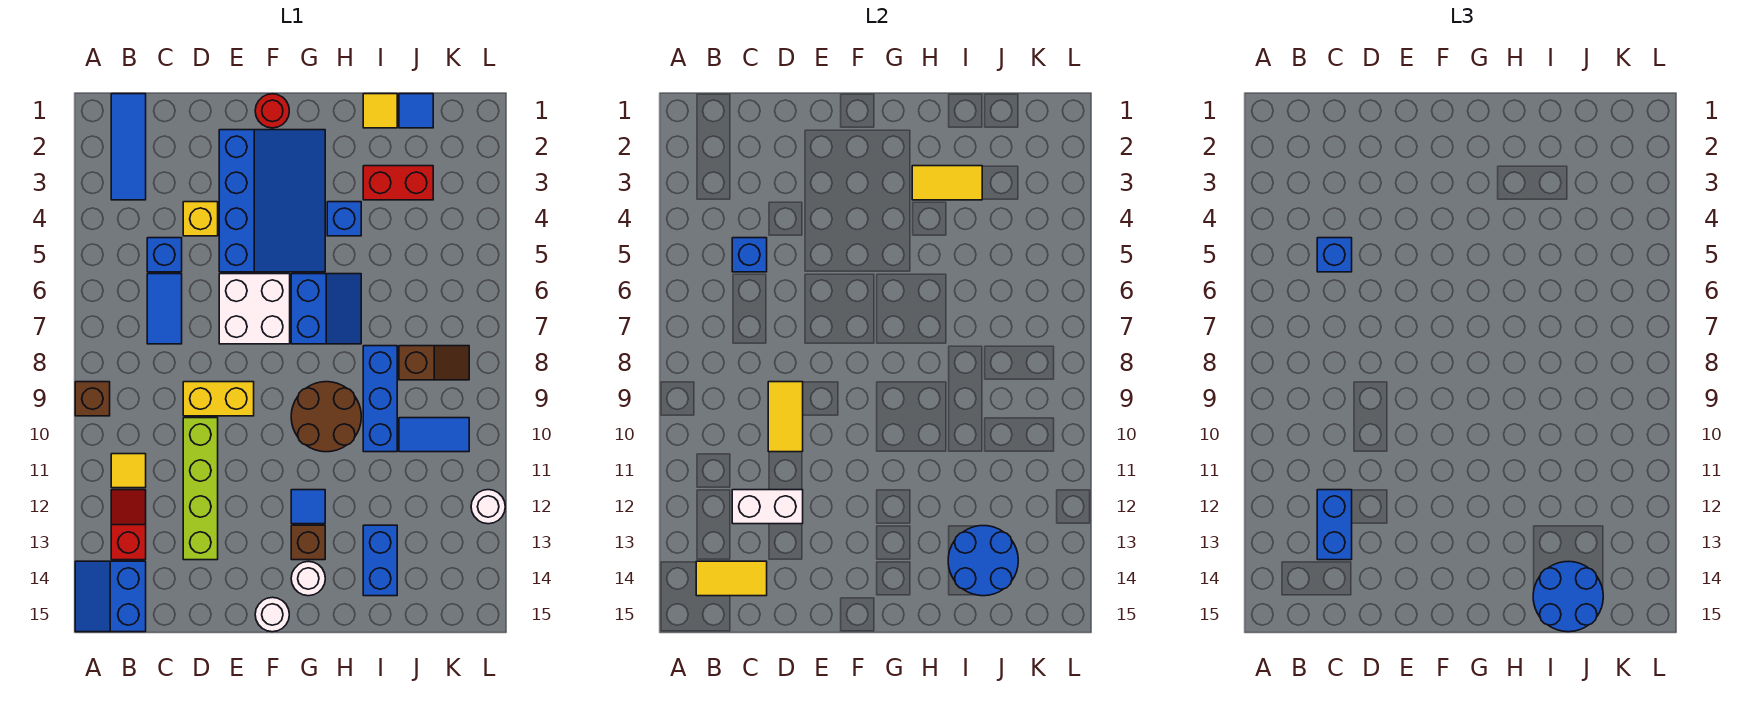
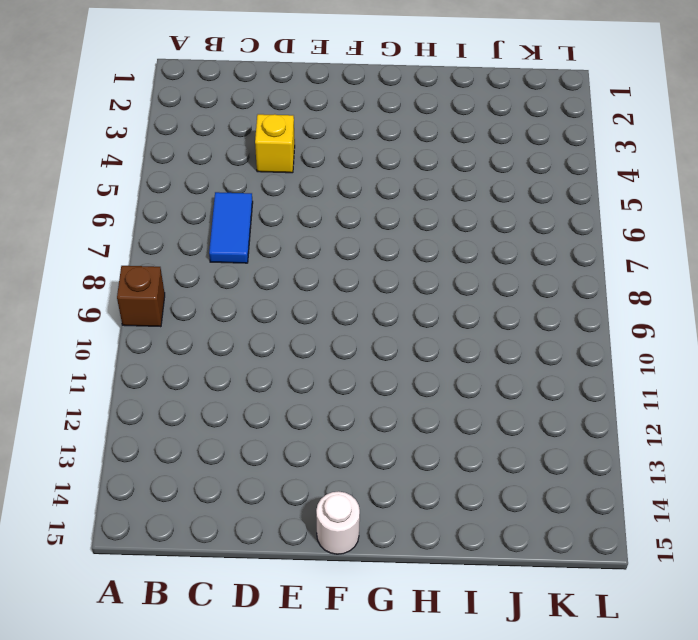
none -> blue slope A14:B15 level 1 top B
none -> blue tile B1:B3 level 1
none -> yellow tile B11 level 1
none -> red slope B12:B13 level 1 top 13

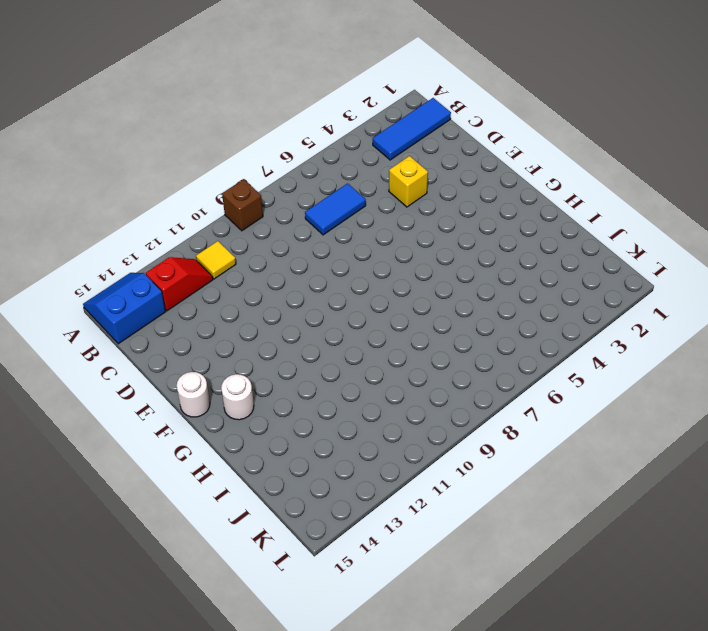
none -> blue brick C5 level 1
none -> yellow brick D9:E9 level 1
none -> lime brick D10:D13 level 1
none -> blue slope E2:G5 level 1 top E

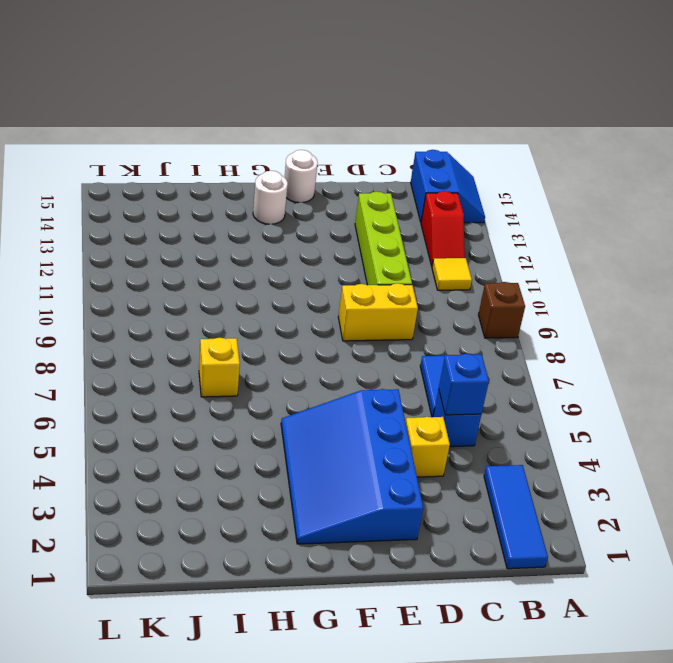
yellow brick I7 level 1 -> none
none -> white brick E6:F7 level 1
none -> red round brick F1 level 1
none -> blue slope G6:H7 level 1 top G
none -> brown round brick G9:H10 level 1

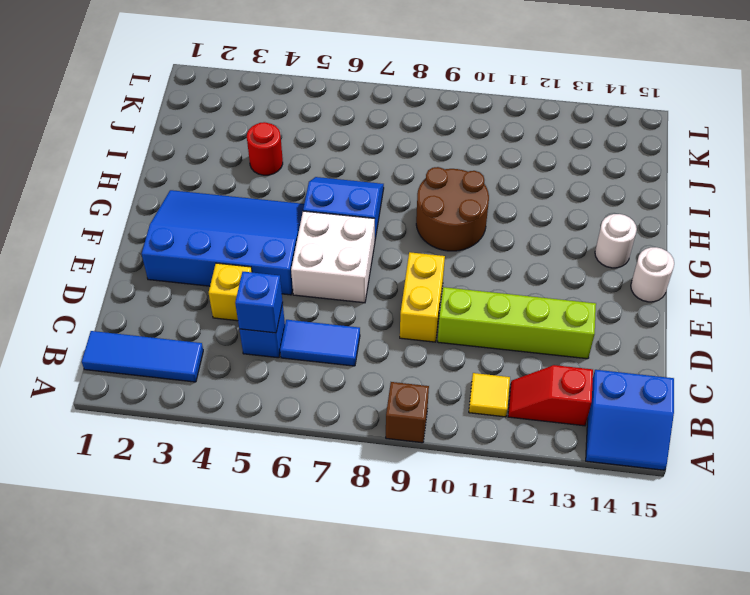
red round brick I4 level 1 -> red round brick F1 level 1
none -> blue tile G12 level 1
none -> brown brick G13 level 1
none -> blue brick H4 level 1
none -> yellow tile I1 level 1

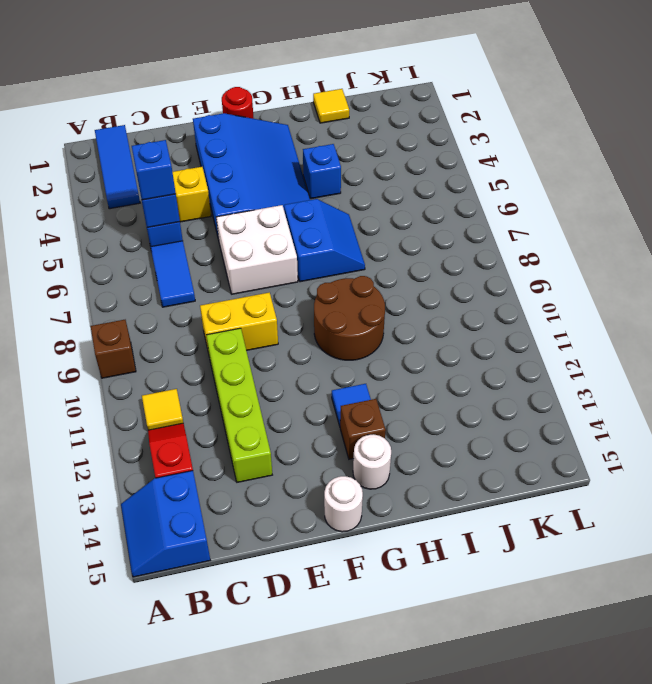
none -> red brick I3:J3 level 1
none -> blue brick I8:I10 level 1
none -> blue brick I13:I14 level 1
none -> blue tile J1 level 1

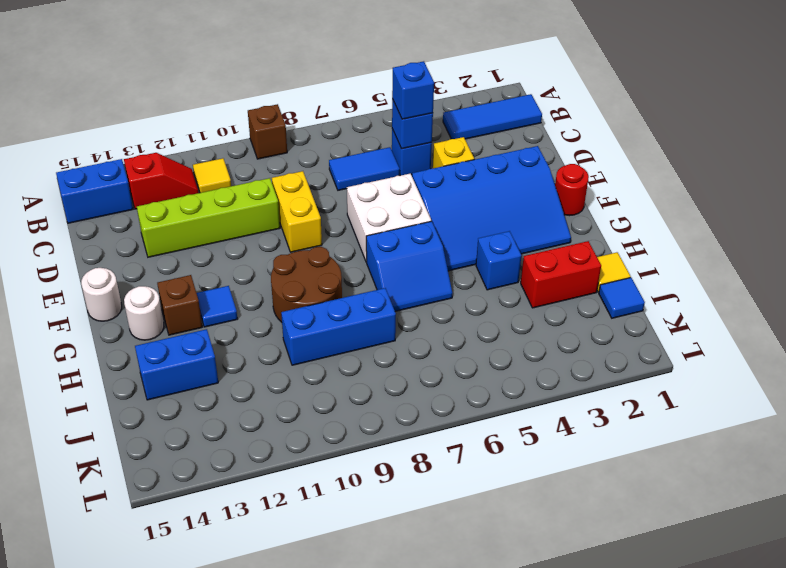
red brick I2:I3 level 1 -> red brick I3:J3 level 1
none -> brown slope J8:K8 level 1 top J
none -> blue tile J10:K10 level 1
none -> white round brick L12 level 1
none -> yellow tile B14:C14 level 2

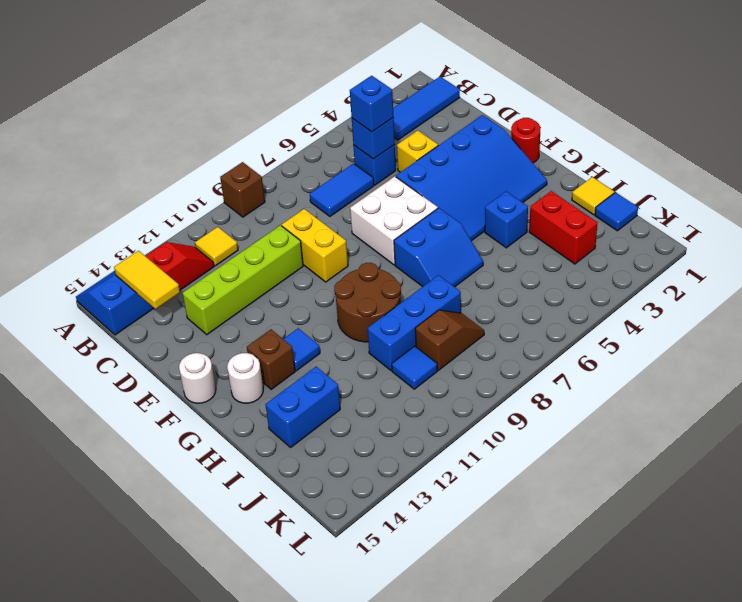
brown slope J8:J9 level 1 top 9 -> brown slope J8:K8 level 1 top J
blue tile J10 level 1 -> blue tile J10:K10 level 1
none -> white round brick L12 level 1
none -> white brick C12:D12 level 2
none -> yellow tile D9:D10 level 2
none -> yellow tile H3:I3 level 2

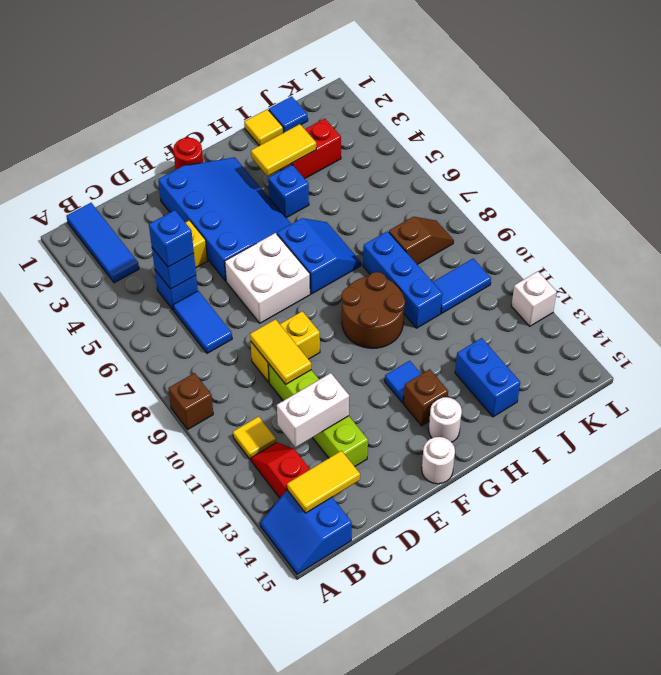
white brick L12 level 1 -> white round brick L12 level 1
none -> blue round brick I13:J14 level 2
none -> blue brick C12:C13 level 3
none -> blue round brick I14:J15 level 3

